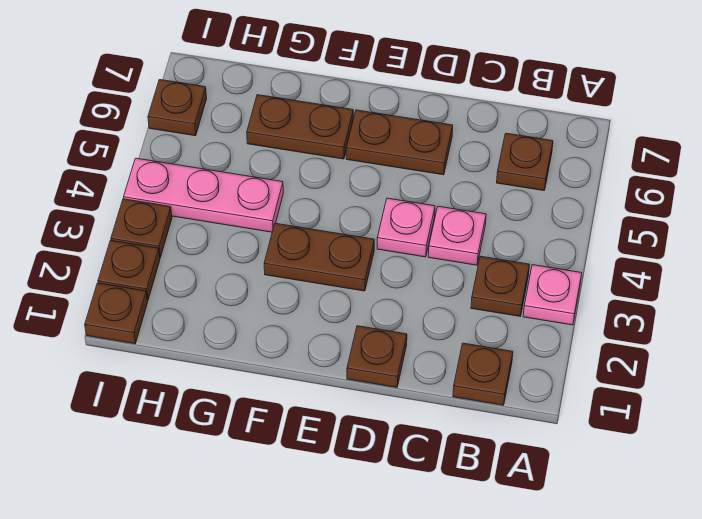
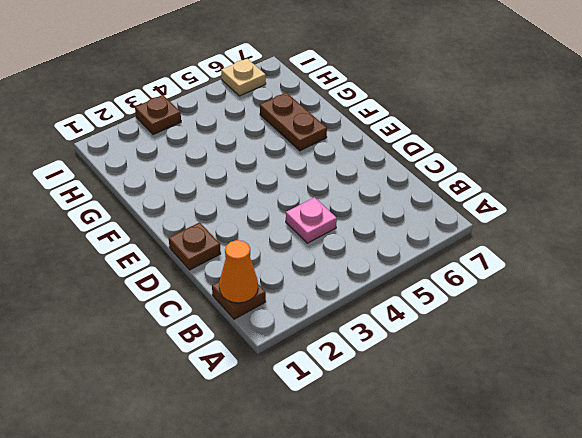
orange cone B1 level 2 -> none
tan plate I6 level 1 -> brown plate I6 level 1
none -> pink plate A3 level 1
none -> brown plate B3 level 1
none -> brown plate B6 level 1

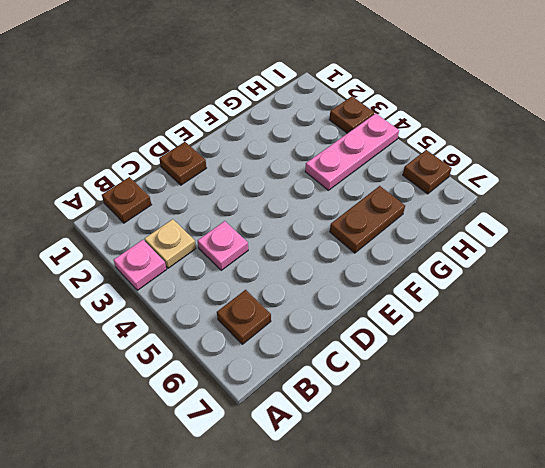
tan plate B3 level 1 -> brown plate B3 level 1
none -> pink plate D4 level 1
none -> brown plate D6:E6 level 1
none -> brown plate E3:F3 level 1

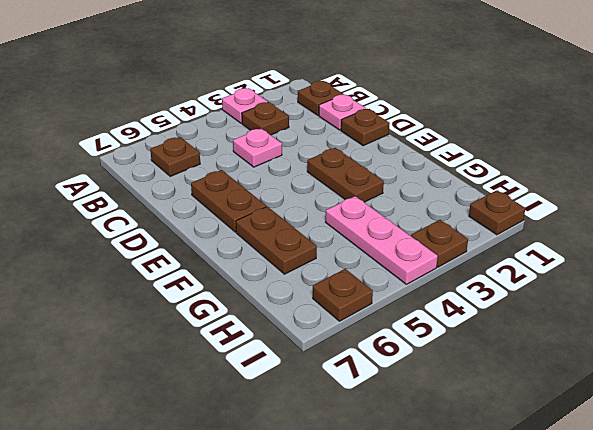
pink plate C1 level 1 -> pink plate D4 level 1
none -> brown plate I2 level 1

